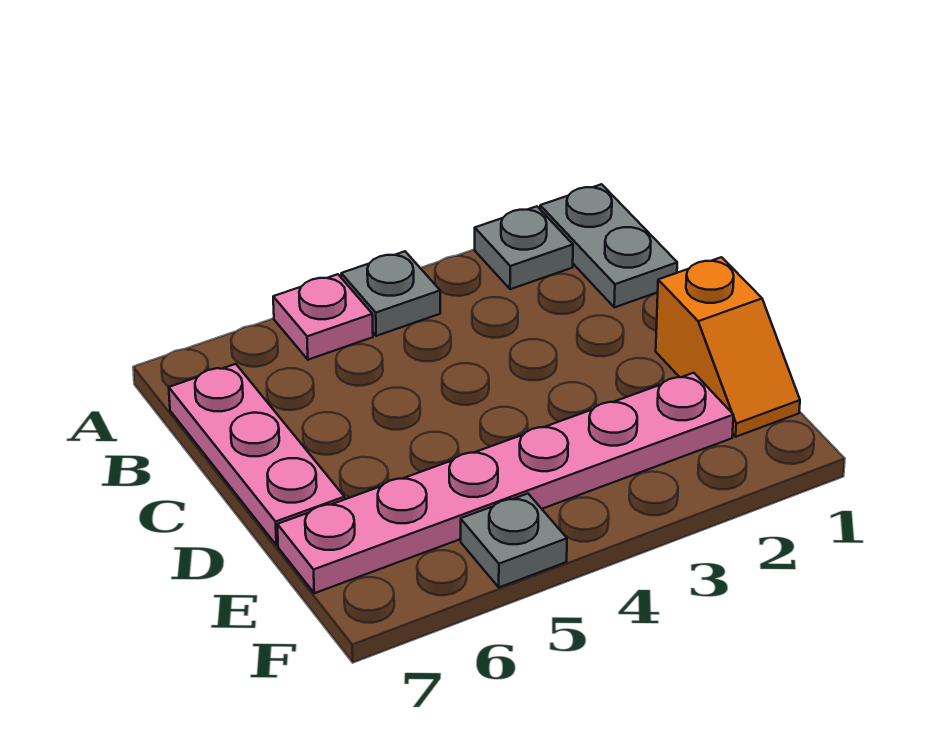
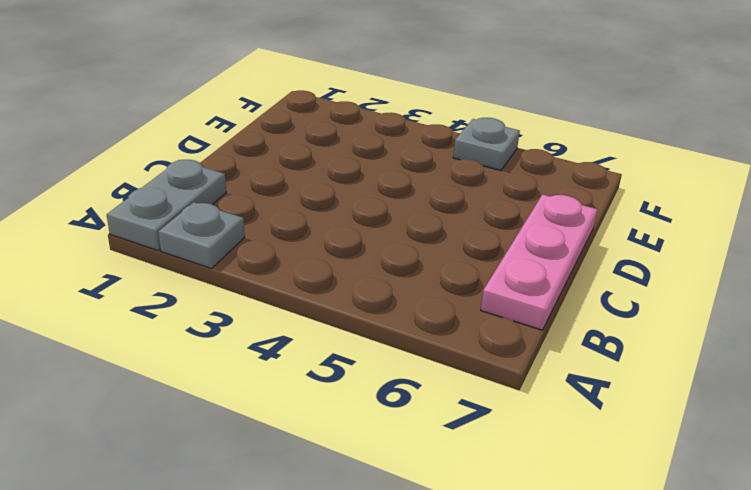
none -> grey plate A4 level 1
none -> pink plate A5 level 1

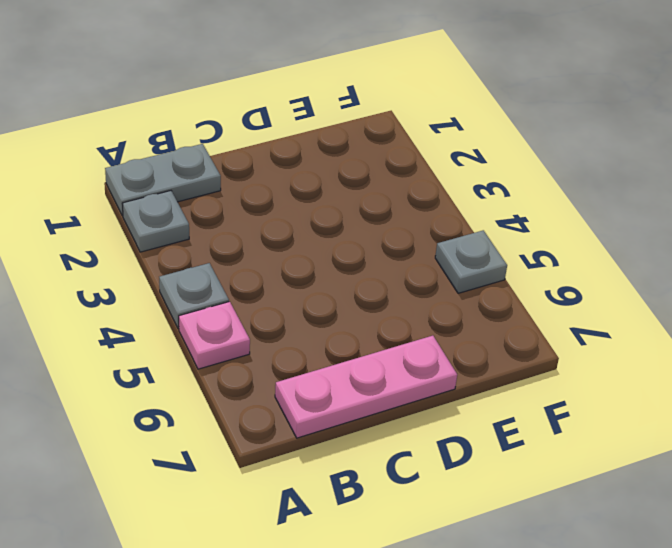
none -> orange slope D1:E1 level 1 top D
none -> pink plate E2:E7 level 1

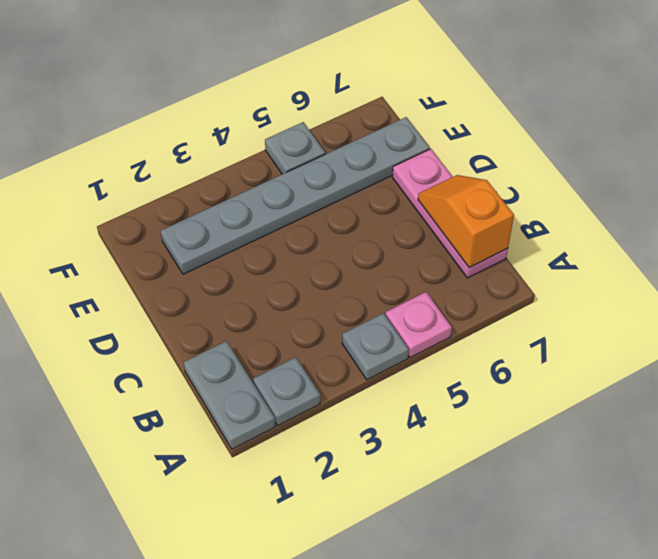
orange slope B7:C7 level 2 top B -> orange slope D1:E1 level 1 top D
grey plate E2:E7 level 1 -> pink plate E2:E7 level 1

